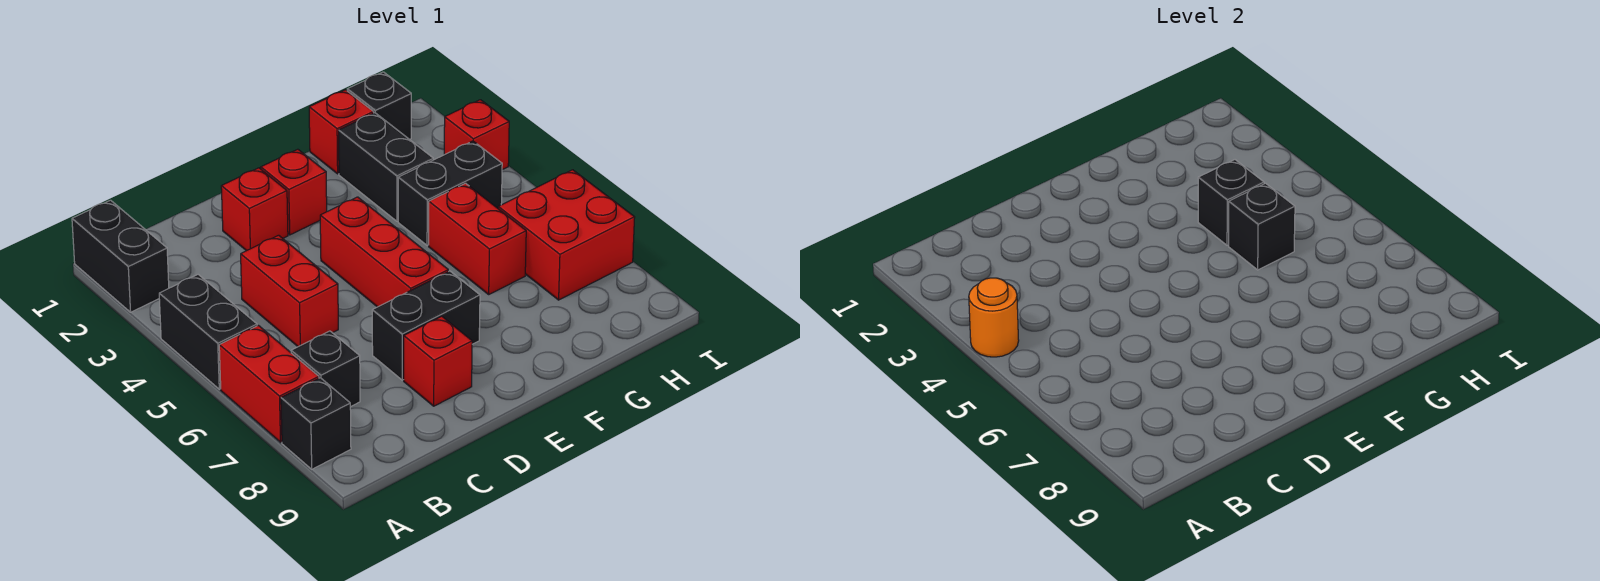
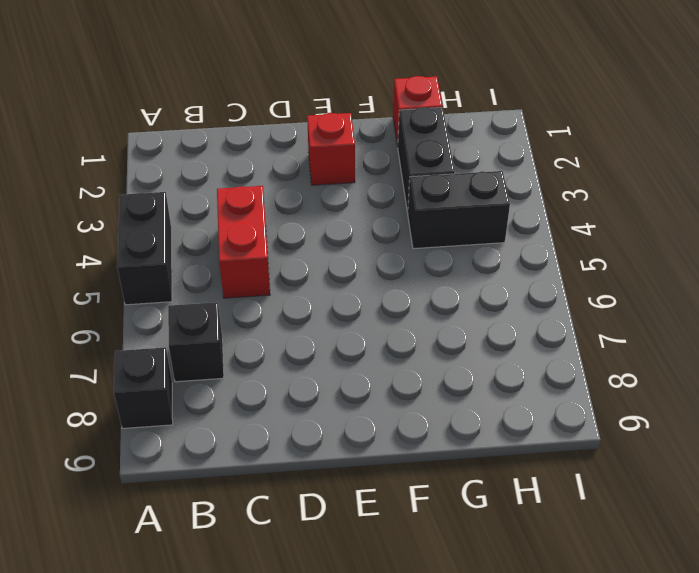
none -> black brick A1:A2 level 1
none -> red brick A6:A7 level 1
none -> red brick D2 level 1

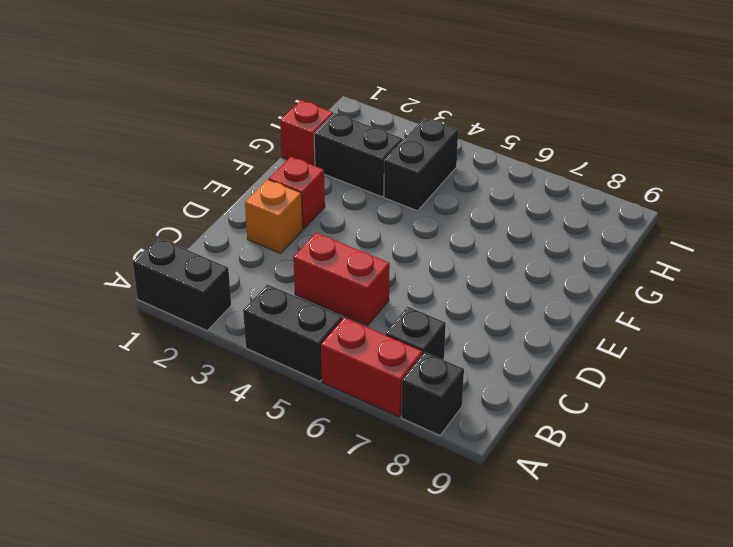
orange brick D2 level 1 -> red brick D2 level 1
none -> black brick D7:E7 level 1
none -> red brick D8 level 1
none -> red brick E4:E6 level 1

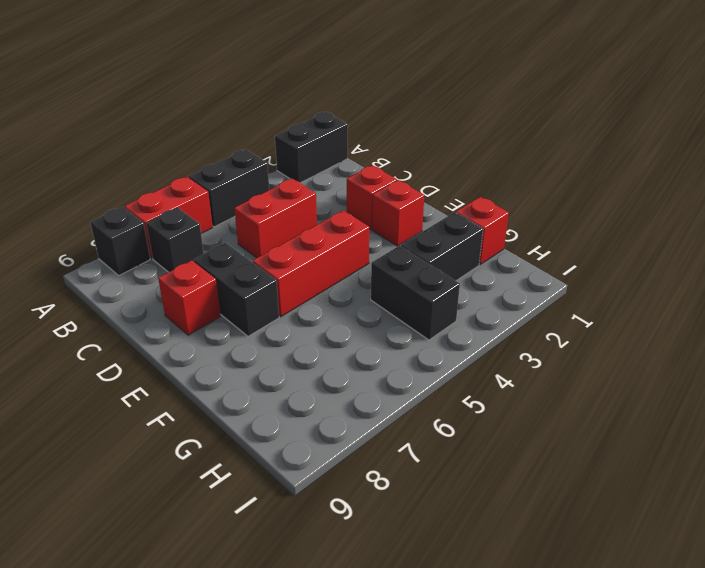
none -> red brick G5:G6 level 1
none -> black brick H1 level 1
none -> red brick H6:I7 level 1

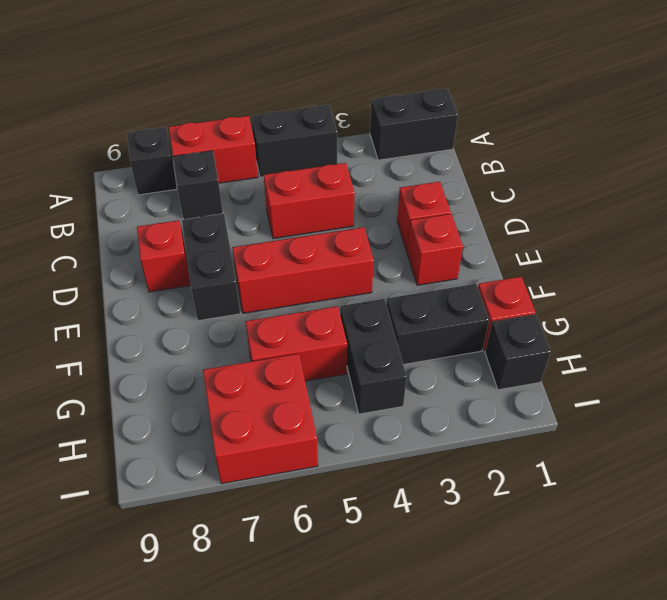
none -> red brick I3 level 1
none -> orange round brick A4 level 2
none -> black brick G4 level 2

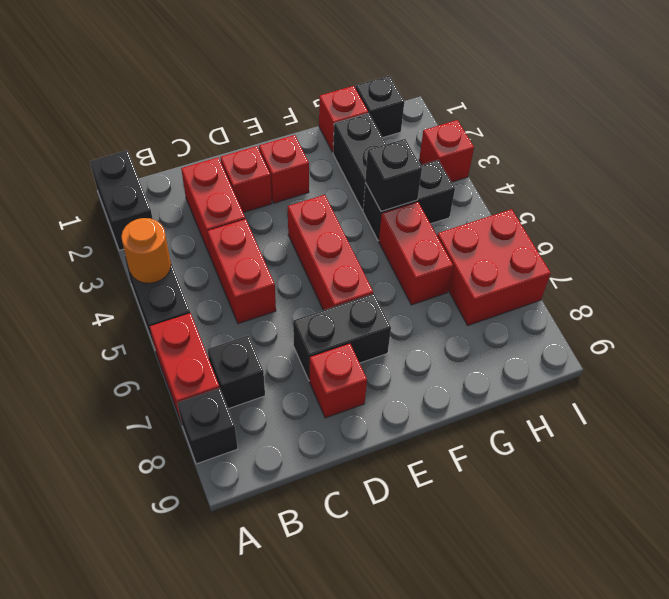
red brick C2:C3 level 1 -> none
none -> black brick G5 level 2

